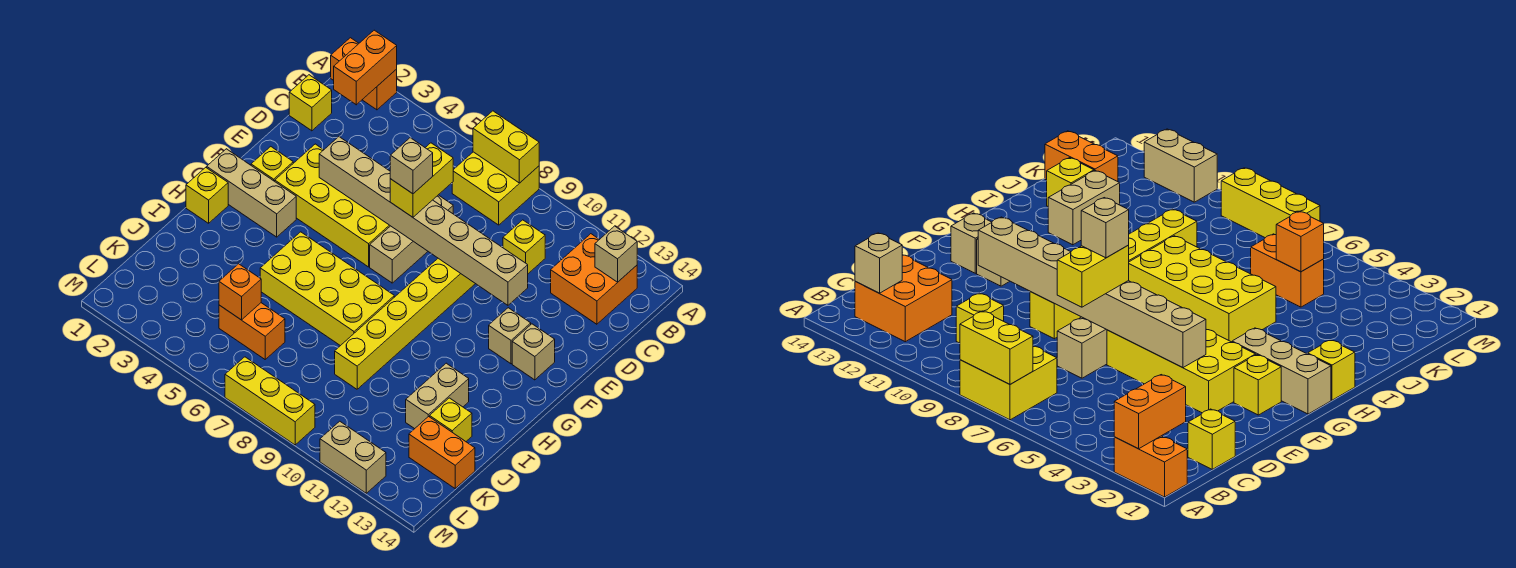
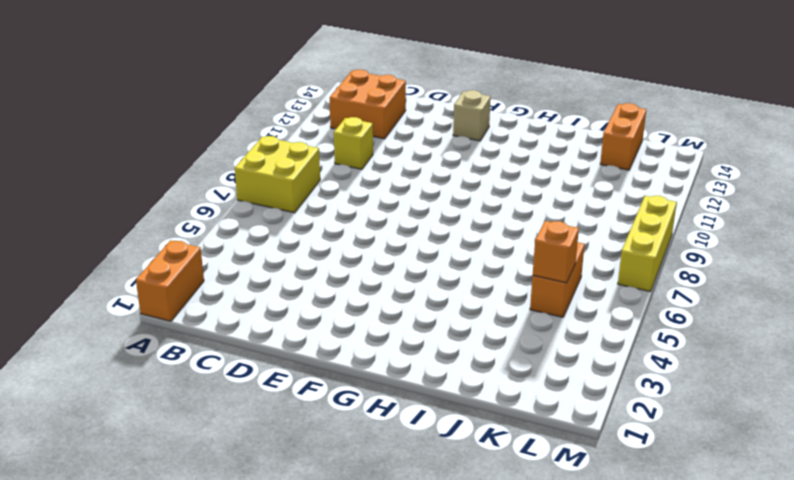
none -> yellow brick C1 level 1
none -> tan brick D7:F7 level 1
none -> yellow brick E3:F6 level 1

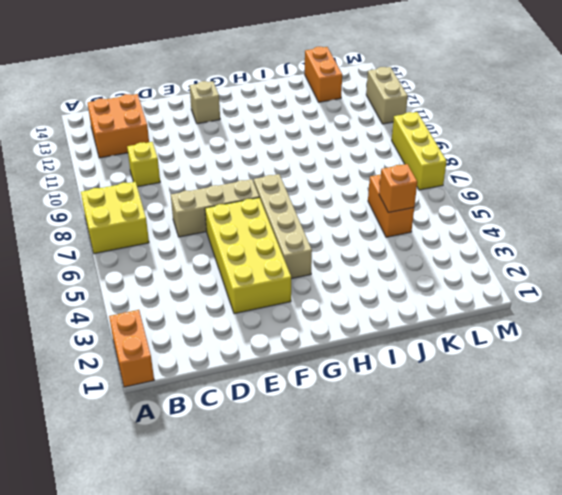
tan brick G4:G7 level 1 -> none
none -> yellow brick C1 level 1
none -> yellow brick E9:J9 level 1
none -> yellow brick F2 level 1

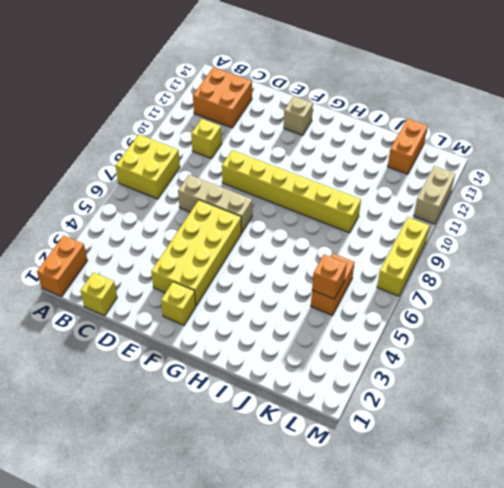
none -> tan brick F12 level 1
none -> tan brick G1:G3 level 1
none -> yellow brick H1 level 1

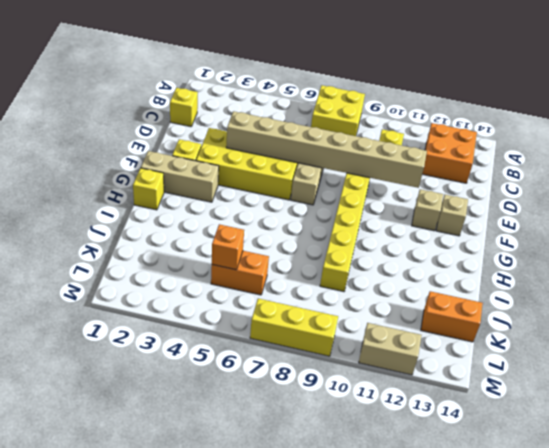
none -> orange brick A1:A2 level 1
none -> yellow brick H5:I8 level 1
none -> tan brick I12:J12 level 1

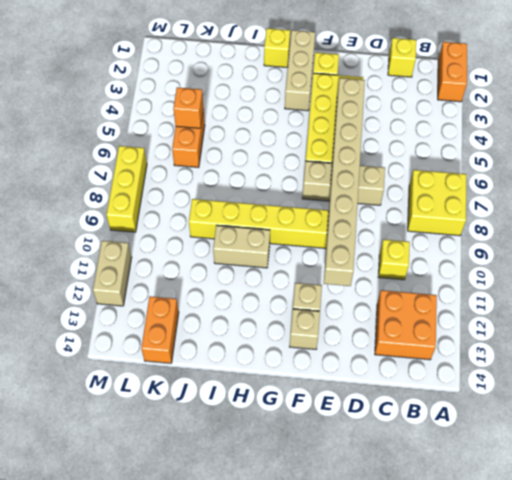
tan brick H10:I10 level 1 -> tan brick I12:J12 level 1
none -> yellow brick H5:I8 level 1
none -> yellow brick J13 level 1
none -> orange brick A2:B2 level 2

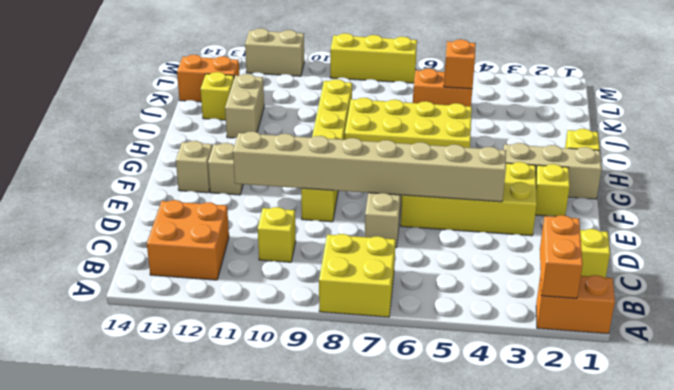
none -> yellow brick A7:A8 level 2
none -> tan brick B13 level 2
none -> yellow brick D7:E7 level 3

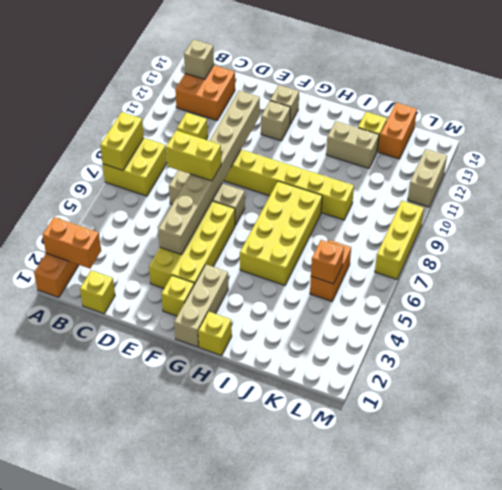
none -> tan brick E7 level 4

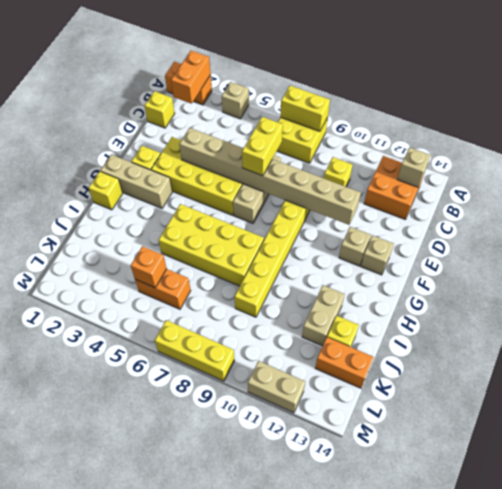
tan brick A4 level 1 -> tan brick E7 level 4

